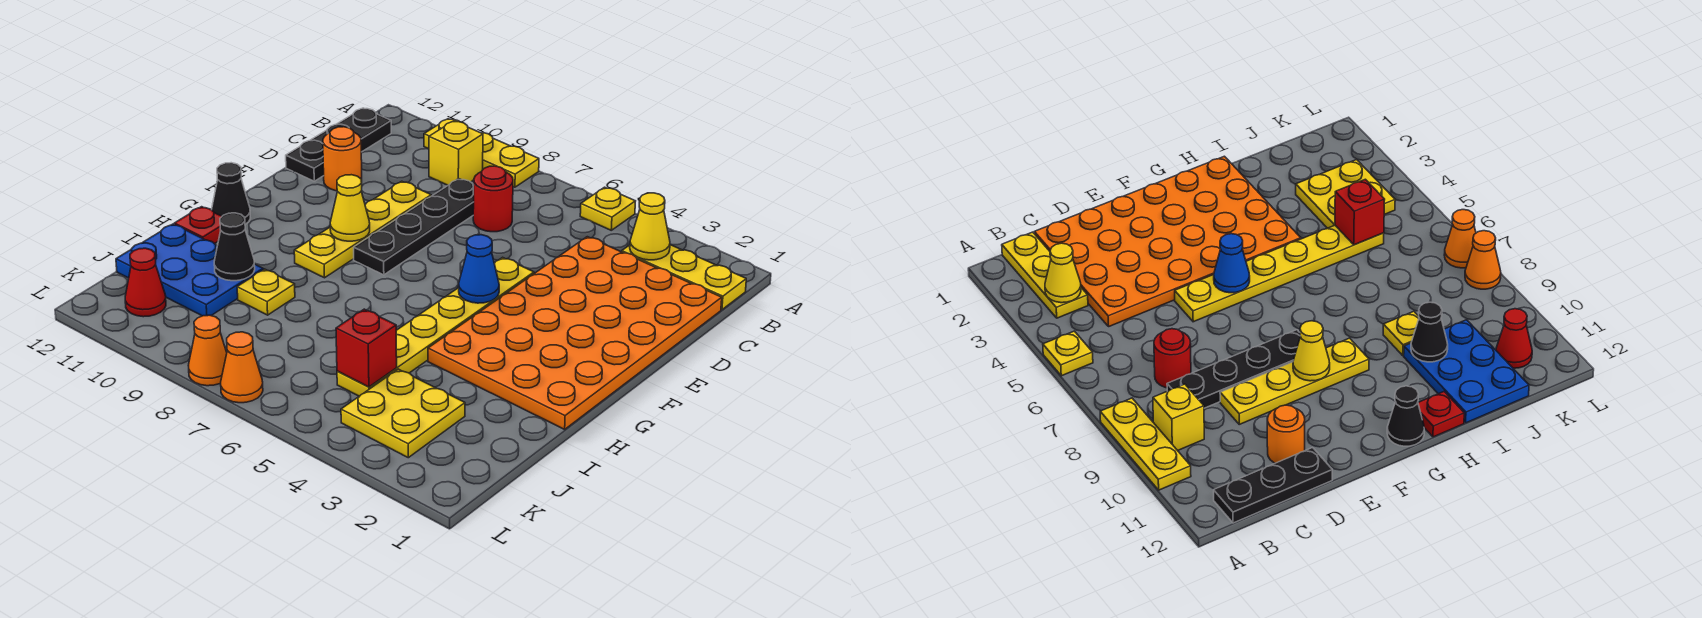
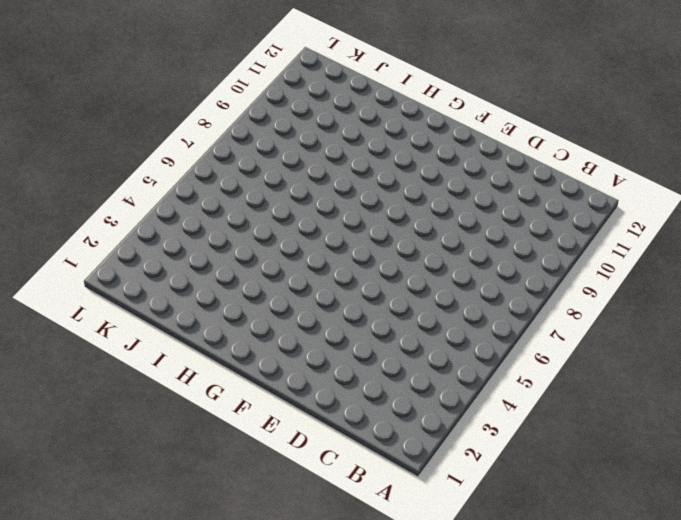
none -> yellow plate A5 level 1
none -> yellow plate A8:A10 level 1
none -> yellow plate B1:B3 level 1

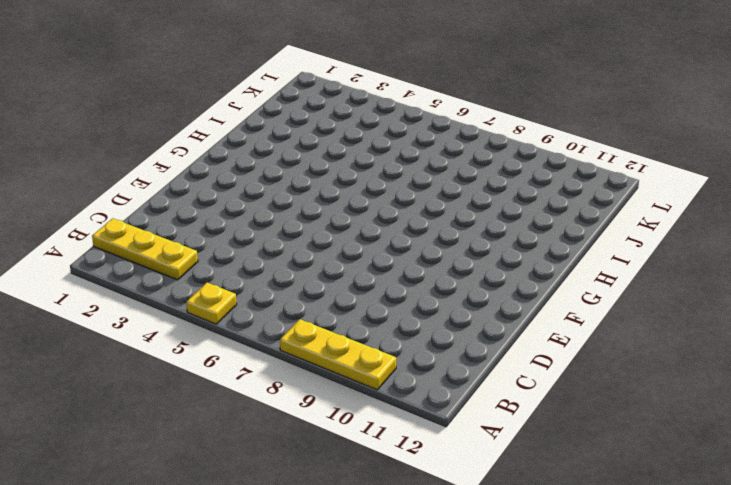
none -> yellow brick B9 level 1
none -> black plate B12:D12 level 1
none -> orange plate C1:H4 level 1

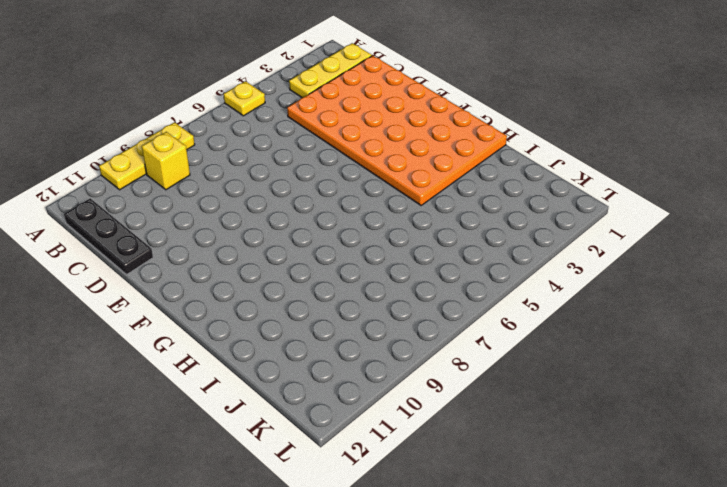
none -> red round brick C7 level 1
none -> black plate C8:F8 level 1
none -> yellow plate D9:G9 level 1

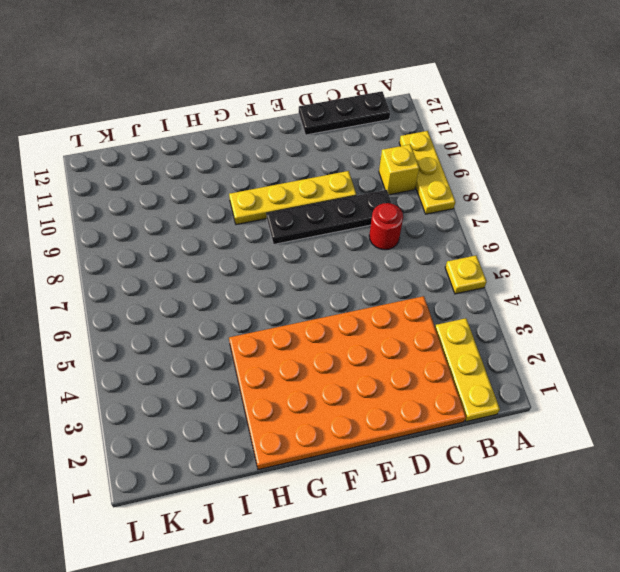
none -> orange round brick D11 level 1
none -> yellow plate E5:J5 level 1
none -> black cone G12 level 1

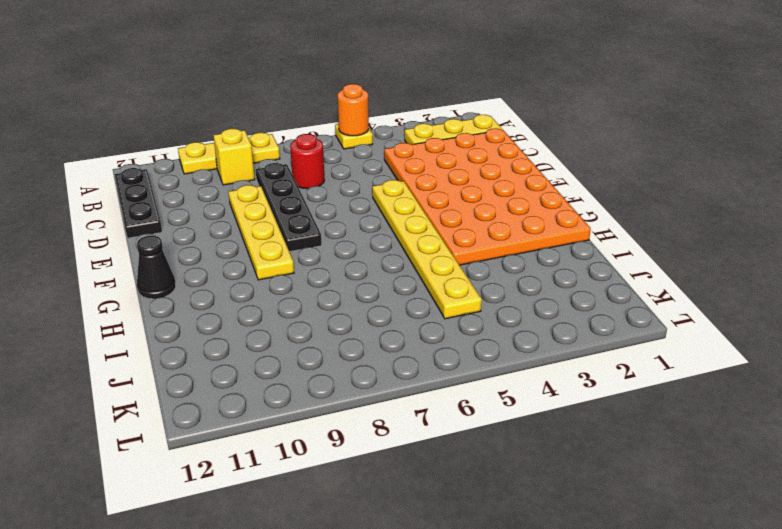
orange round brick A5 level 2 -> orange round brick D11 level 1
none -> red plate H12 level 1
none -> yellow plate I9 level 1
none -> blue plate I10:J12 level 1

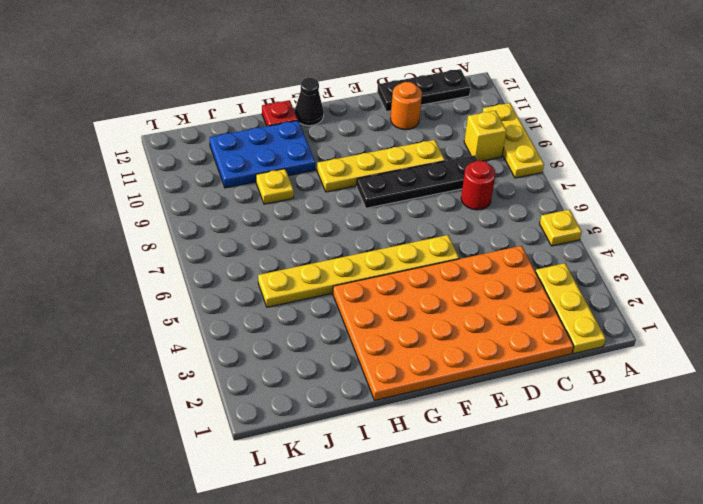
blue plate H10:J11 level 1 -> blue plate I10:J12 level 1
none -> yellow plate J3:K4 level 1
none -> red cone K11 level 1
none -> orange cone L7 level 1

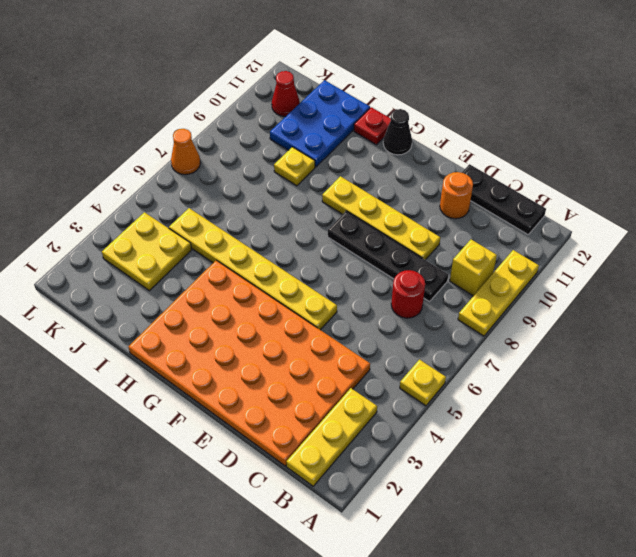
none -> orange cone L8 level 1
none -> yellow cone B3 level 2
none -> blue cone F5 level 2

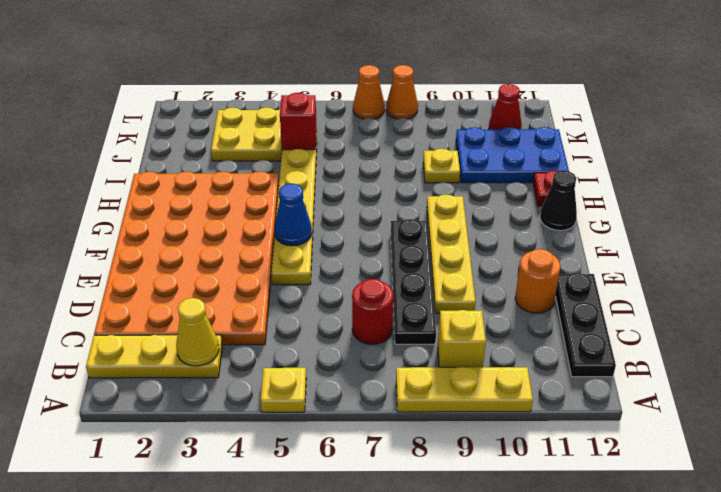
none -> yellow cone F9 level 2
none -> black cone I10 level 2

